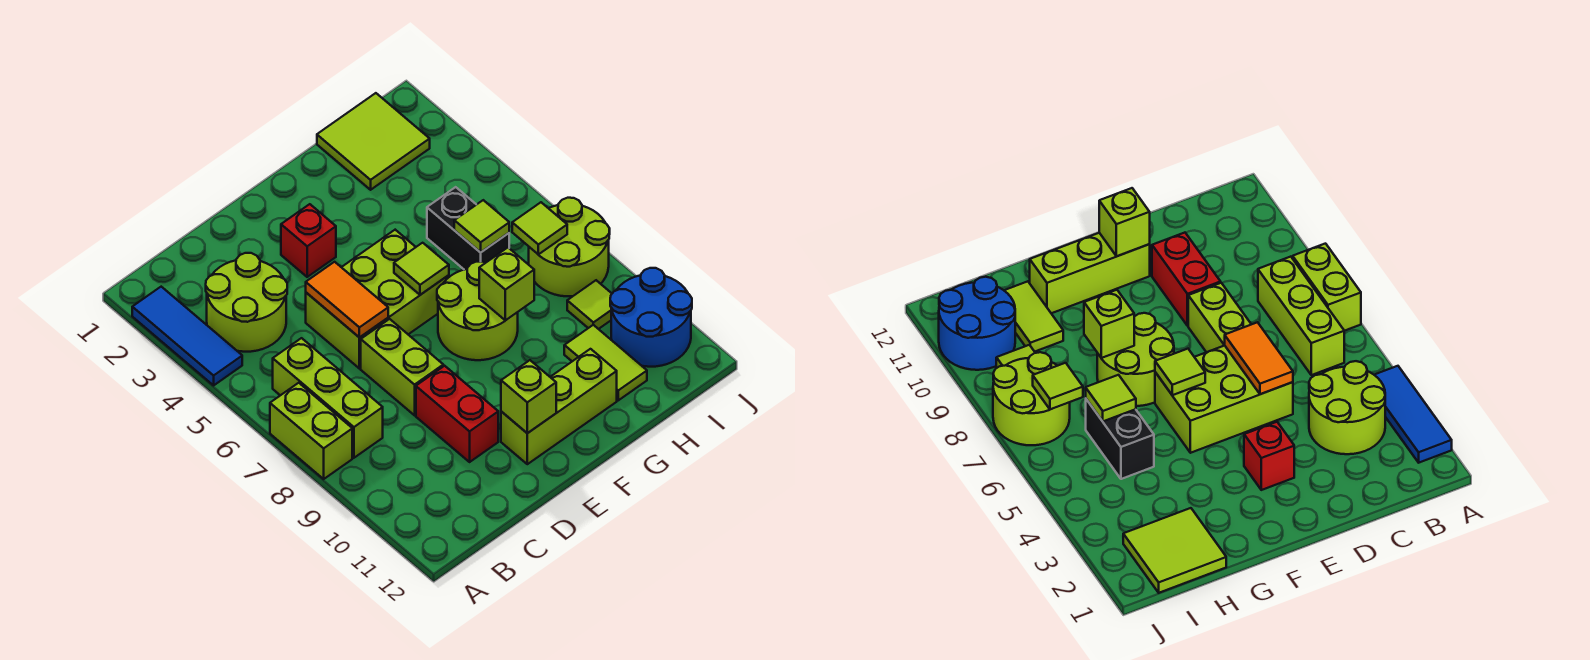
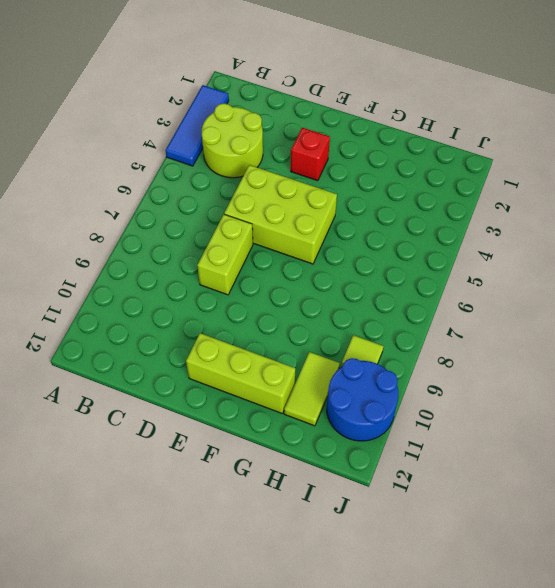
none -> lime brick A7:A8 level 1
none -> lime brick B6:B8 level 1
none -> red brick D9:D10 level 1

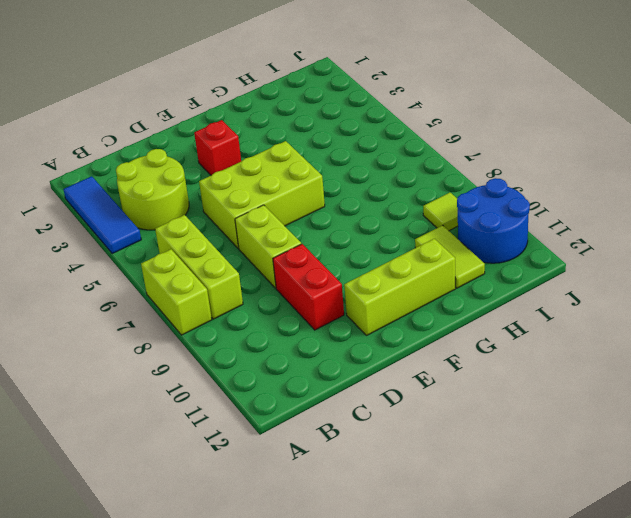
none -> lime round brick F7:G8 level 1
none -> lime tile H1:I2 level 1
none -> black brick H5:H6 level 1

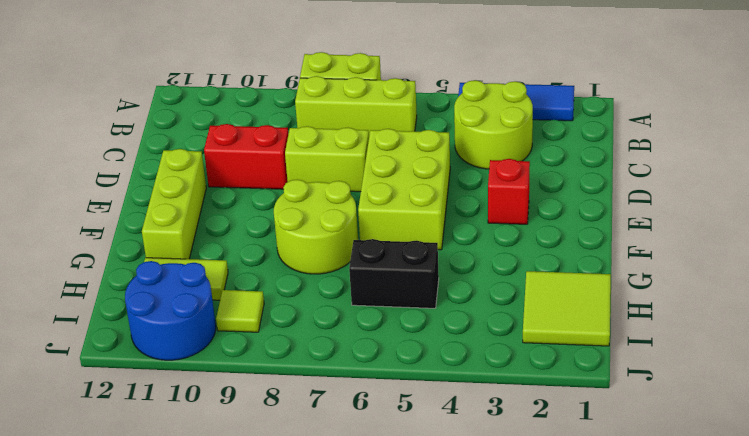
none -> lime round brick I7:J8 level 1
none -> orange tile D5:D6 level 2
none -> lime brick E11 level 2

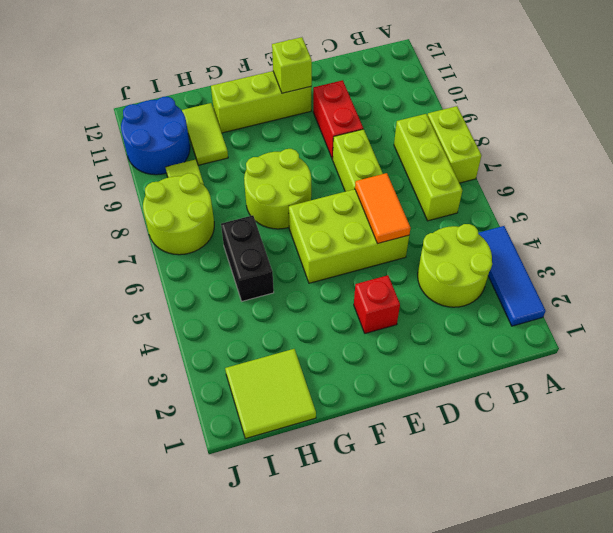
none -> lime tile F6 level 2
none -> lime brick G8 level 2
none -> lime tile H6 level 2

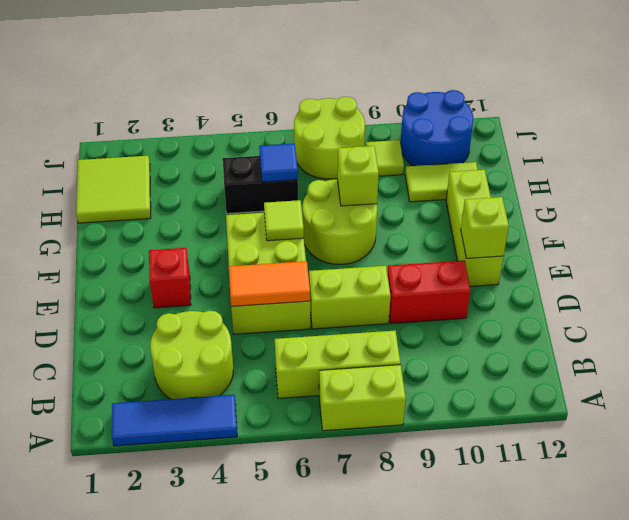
blue tile H6 level 2 -> lime tile H6 level 2
none -> lime tile I7 level 2

